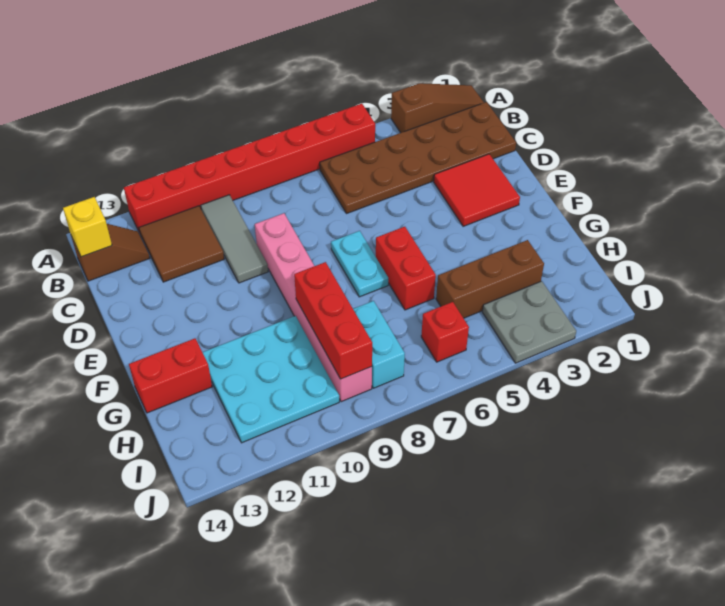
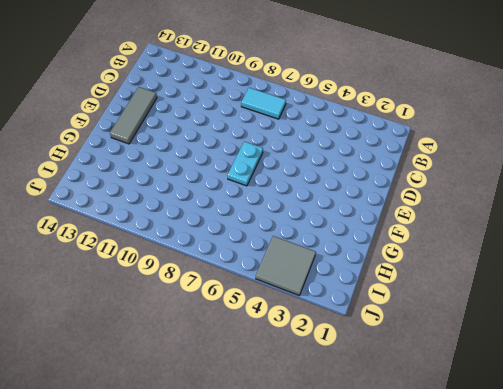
cyan tile B7:B8 level 1 -> none
grey tile D13:F13 level 1 -> grey tile B10:D10 level 1
grey tile I3:J4 level 1 -> grey plate I3:J4 level 1
none -> brown slope A1:A3 level 1 top 3
none -> red brick A5:A12 level 1
none -> brown plate B1:C6 level 1

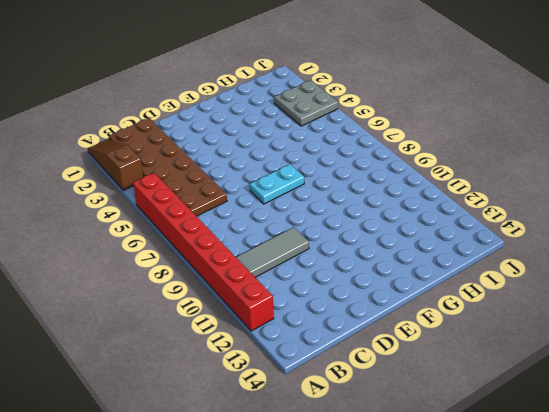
none -> brown tile B11:C12 level 1
none -> brown slope B13:B14 level 1 top 14
none -> red tile D2:E3 level 1

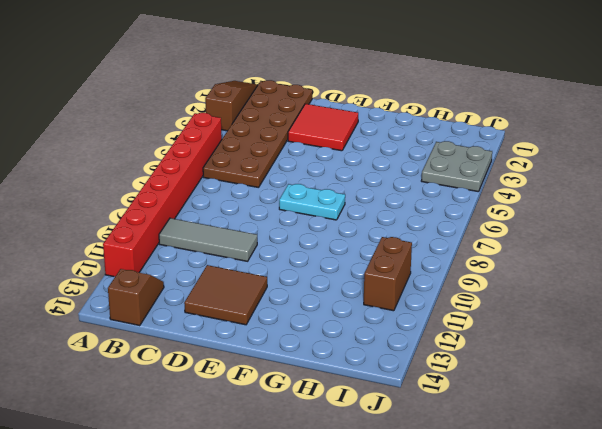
brown tile D12:E13 level 1 -> brown tile B11:C12 level 1
brown brick I10:I11 level 1 -> cyan plate G10:I12 level 1
none -> pink brick D9:I9 level 1
none -> red brick F6:G6 level 1
none -> red brick G13:G14 level 1

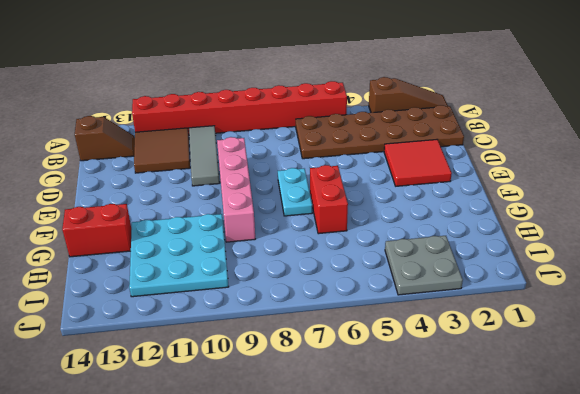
pink brick D9:G9 level 1 -> pink brick D9:I9 level 1
none -> brown brick H3:H5 level 1
none -> cyan brick H8:I8 level 1
none -> red brick I6 level 1

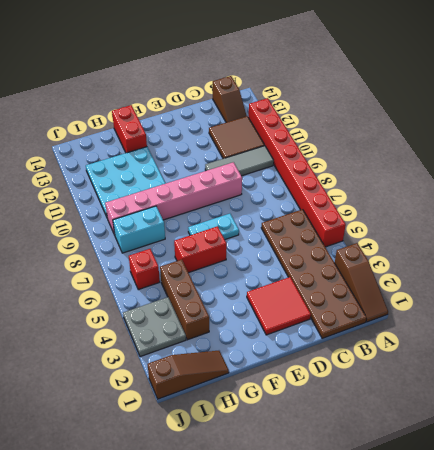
brown slope H1:J1 level 1 top J -> none
none -> yellow brick B14 level 2
none -> red brick G9:I9 level 2

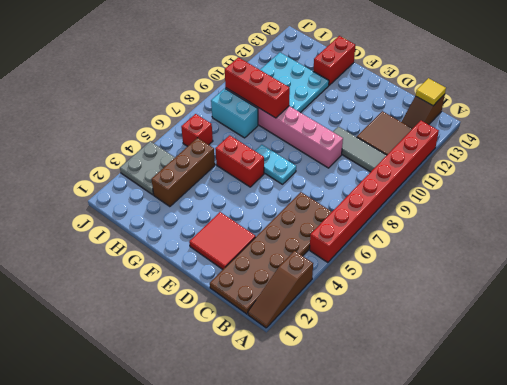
yellow tile B14 level 2 -> yellow brick B14 level 2

